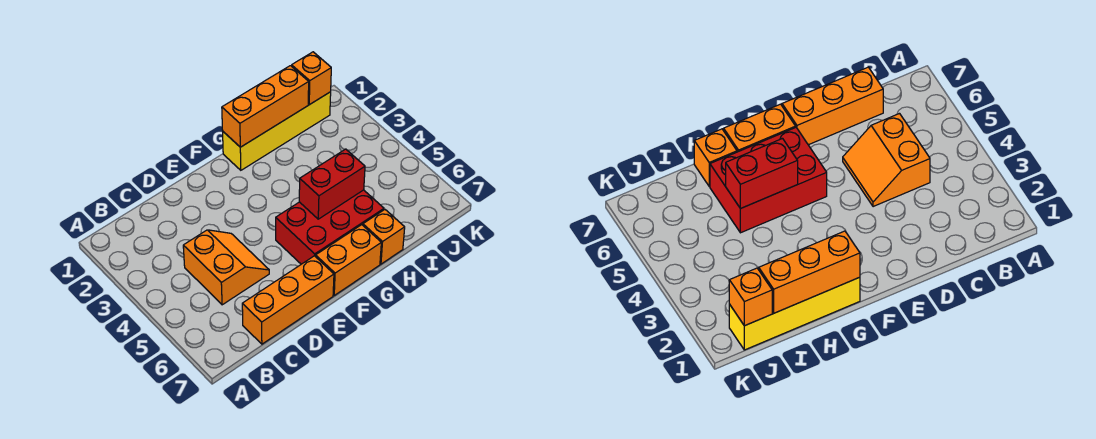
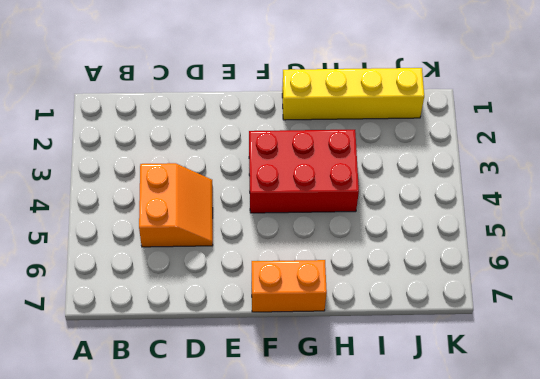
red brick F3:H4 level 1 -> red brick F5:H6 level 1
none -> orange brick C7:E7 level 1
none -> orange brick H7 level 1

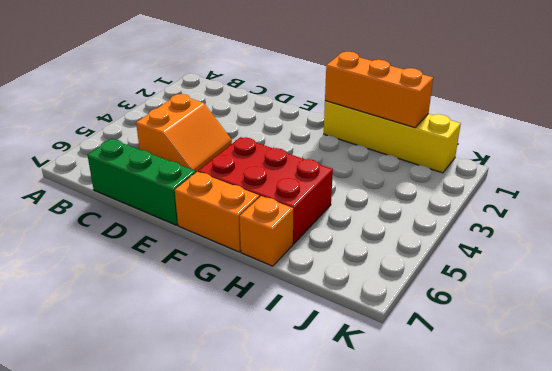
green brick C7:E7 level 1 -> orange brick C7:E7 level 1
none -> red brick G5:H5 level 2
none -> orange brick J1 level 2

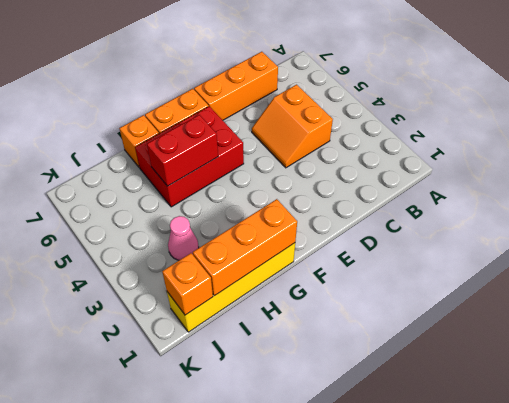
pink cone I3 level 1 -> none

